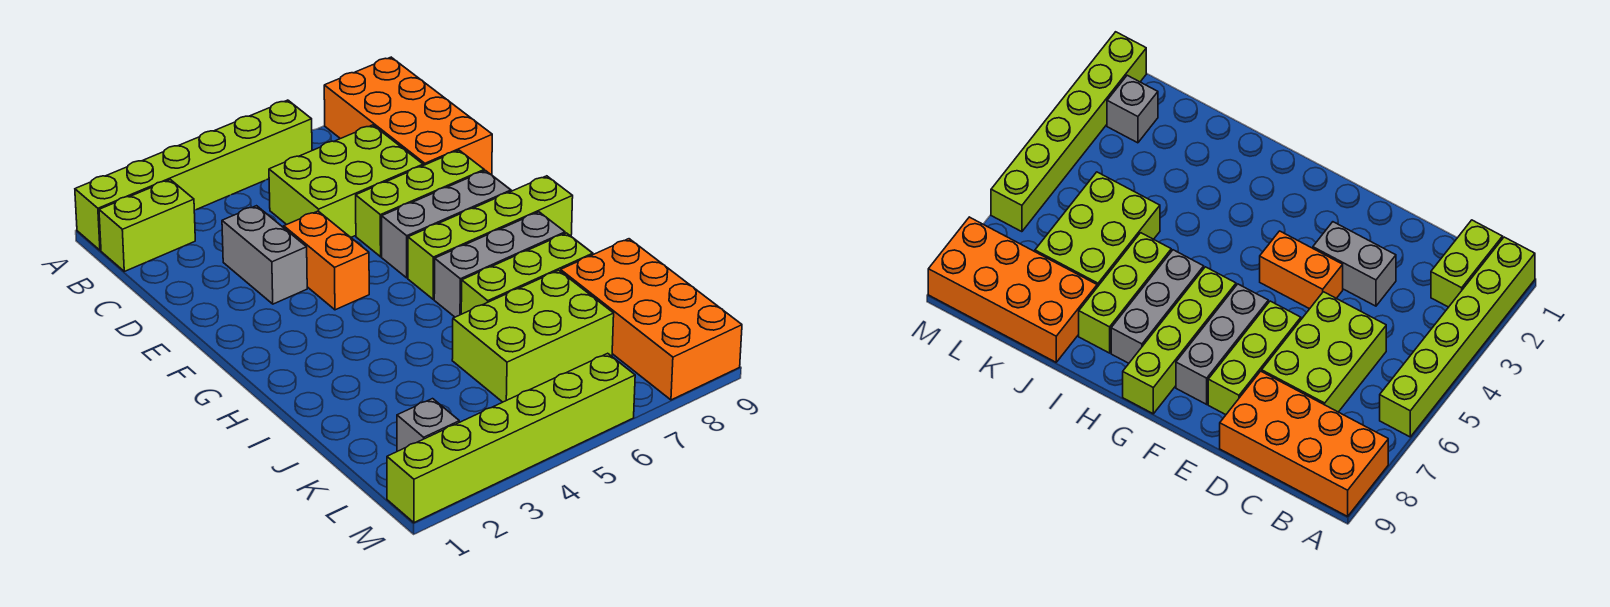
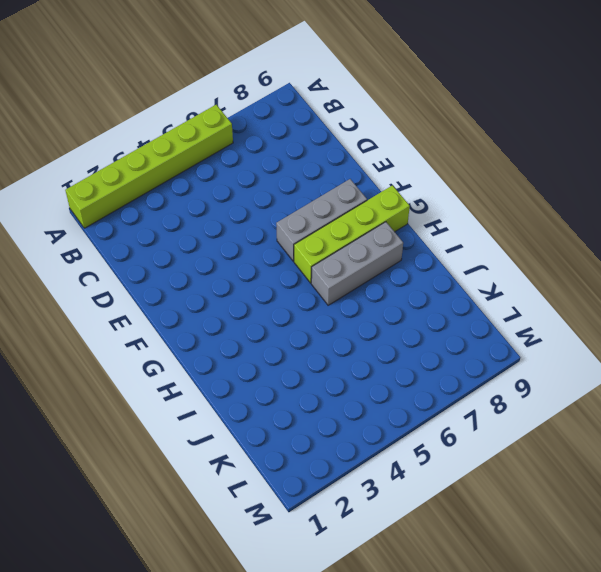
none -> orange brick A8:D9 level 1
none -> lime brick B1:B2 level 1
none -> lime brick C5:D7 level 1

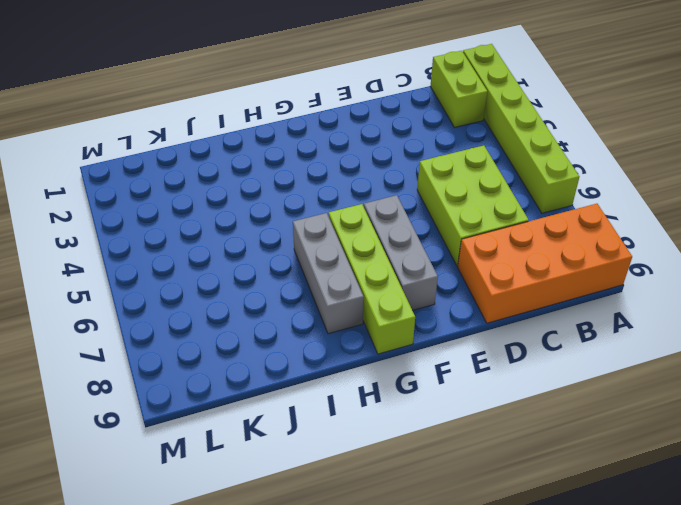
none -> grey brick D3:E3 level 1
none -> orange brick E4:F4 level 1
none -> lime brick E6:E8 level 1

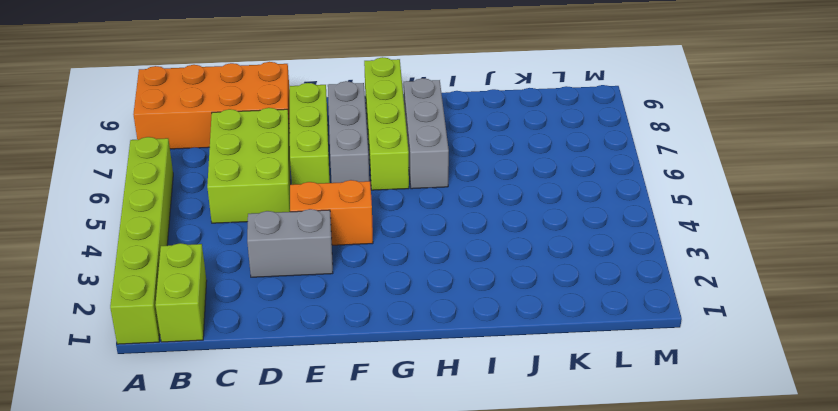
none -> lime brick I6:I8 level 1
none -> lime brick J5:K7 level 1
none -> orange brick J8:M9 level 1

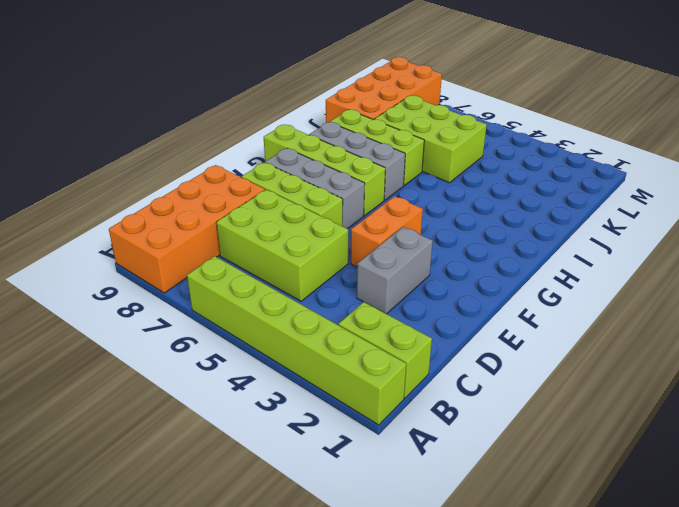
none -> grey brick L2 level 1
none -> lime brick M1:M6 level 1

